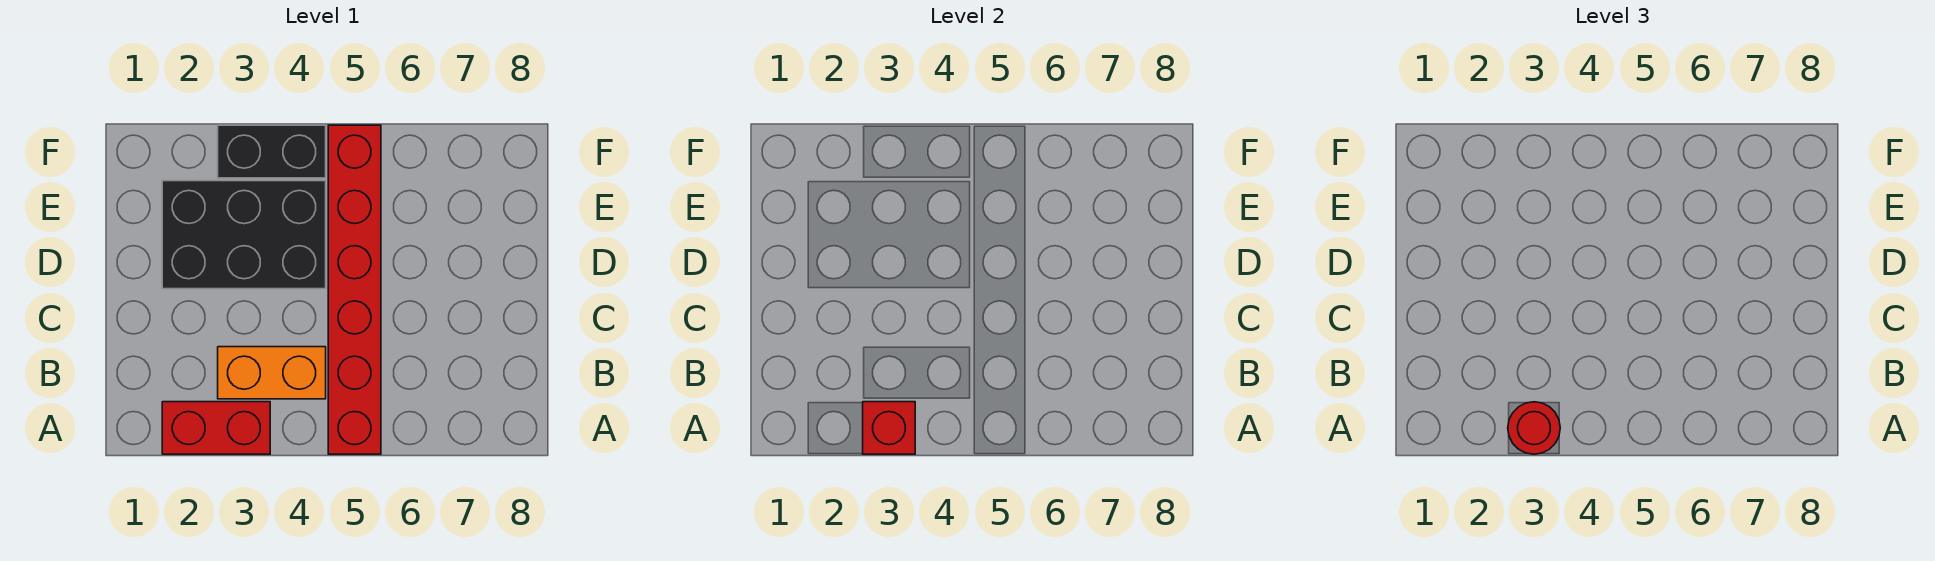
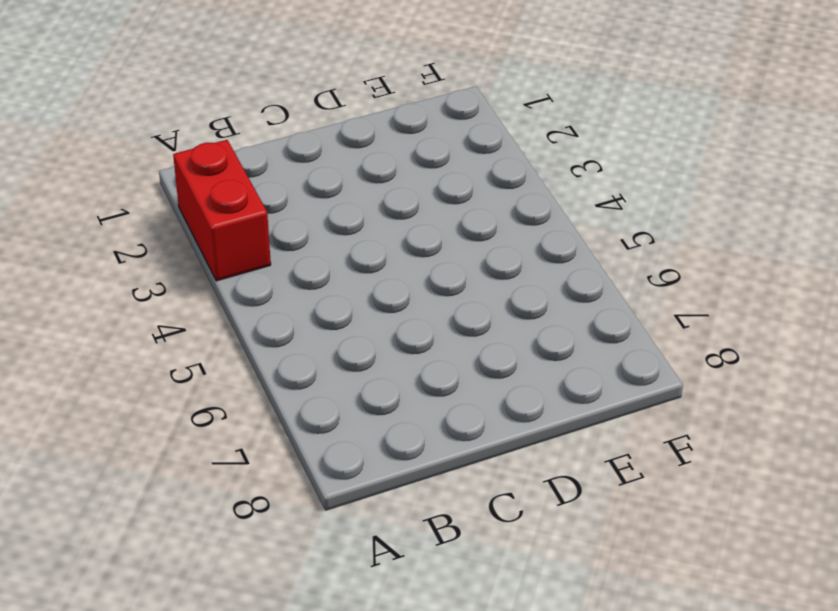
none -> red brick A5:F5 level 1
none -> orange brick B3:B4 level 1

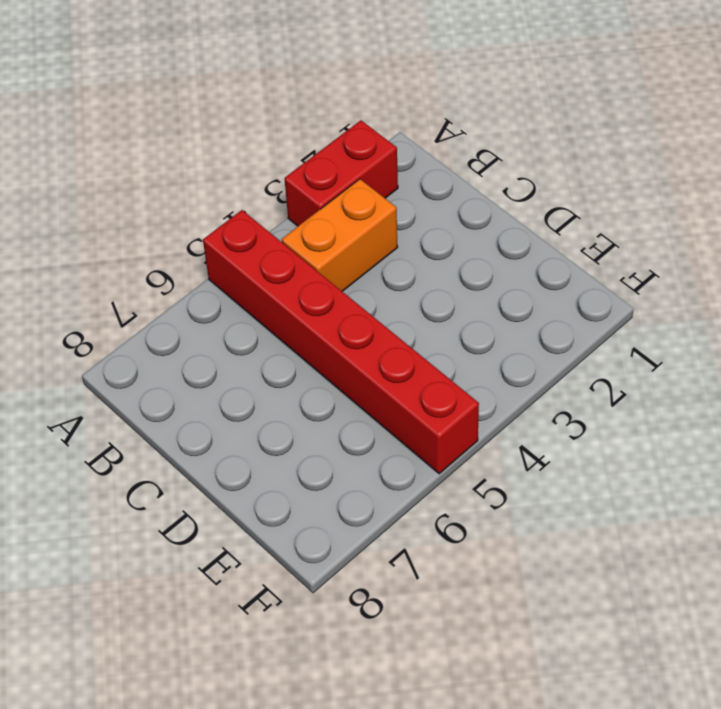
none -> black brick D2:E4 level 1
none -> black brick F3:F4 level 1

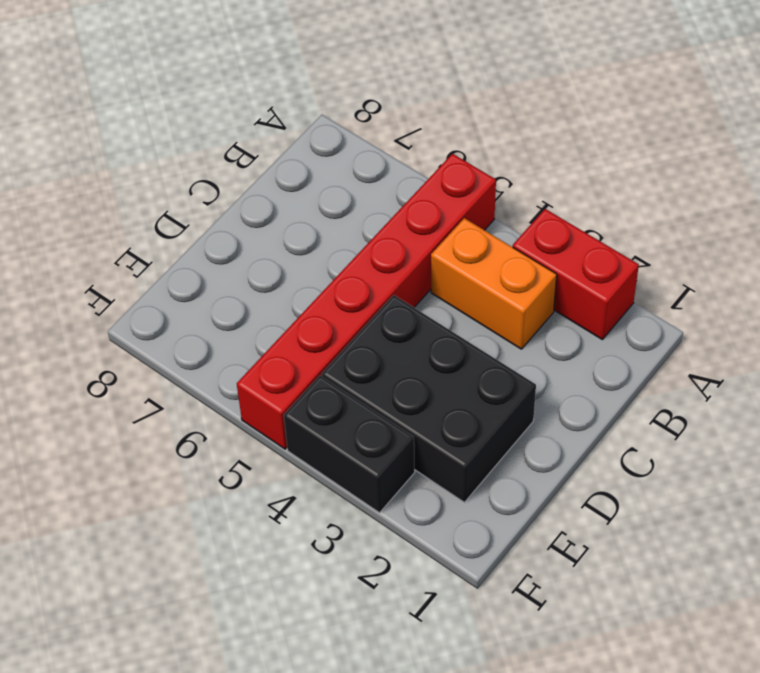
none -> red brick A3 level 2
none -> red round brick A3 level 3

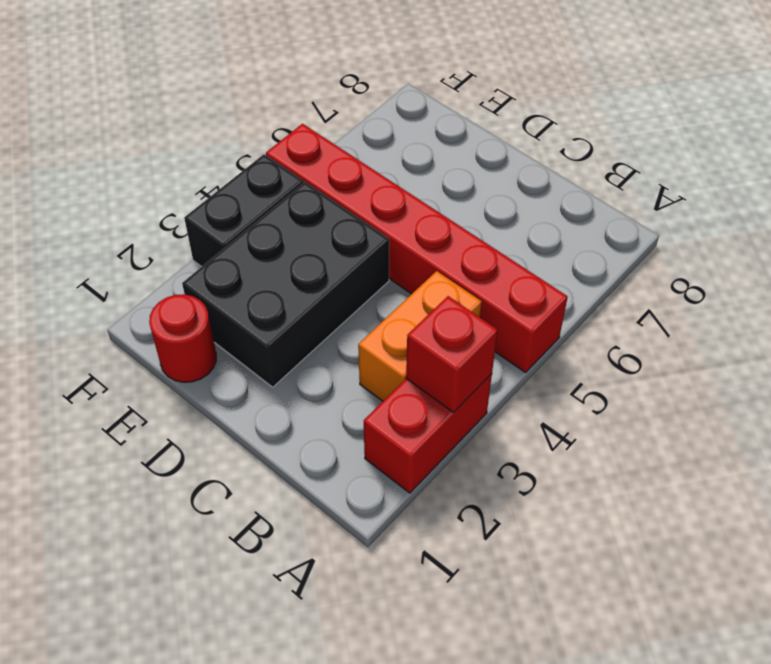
red round brick E1 level 1 -> red round brick A3 level 3

